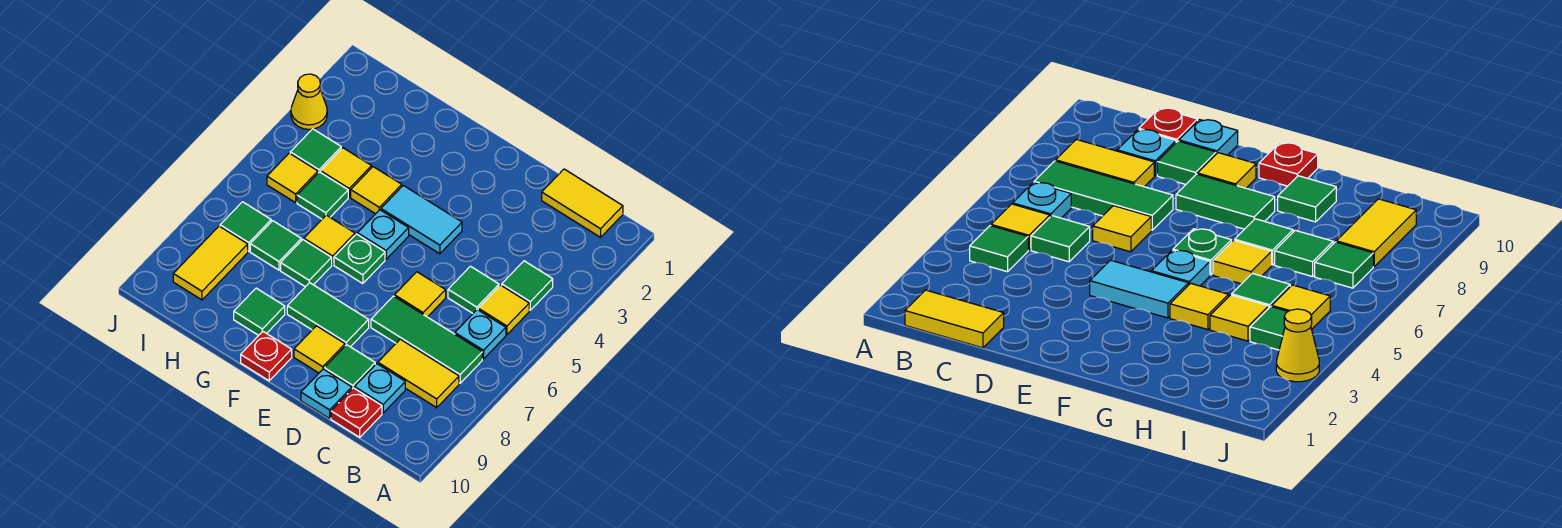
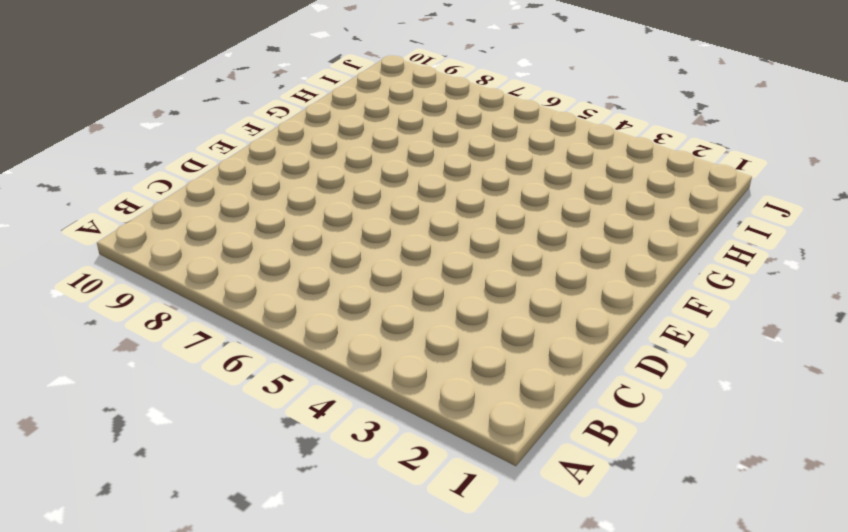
none -> yellow tile B1:C1 level 1
none -> green tile B4 level 1
none -> yellow tile B5 level 1
none -> cyan plate B6 level 1

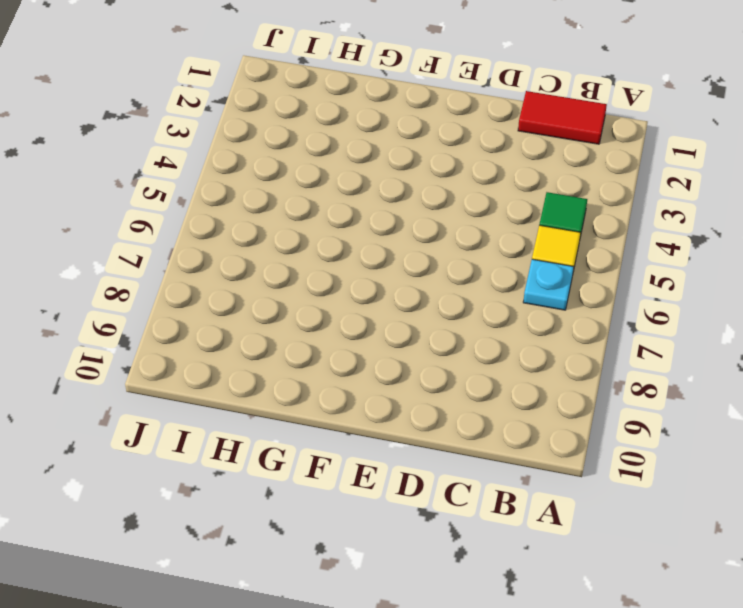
red tile B1:C1 level 1 -> yellow tile B1:C1 level 1
none -> green tile B7:D7 level 1
none -> yellow tile B8:C8 level 1
none -> green tile C5 level 1
none -> cyan plate C9 level 1

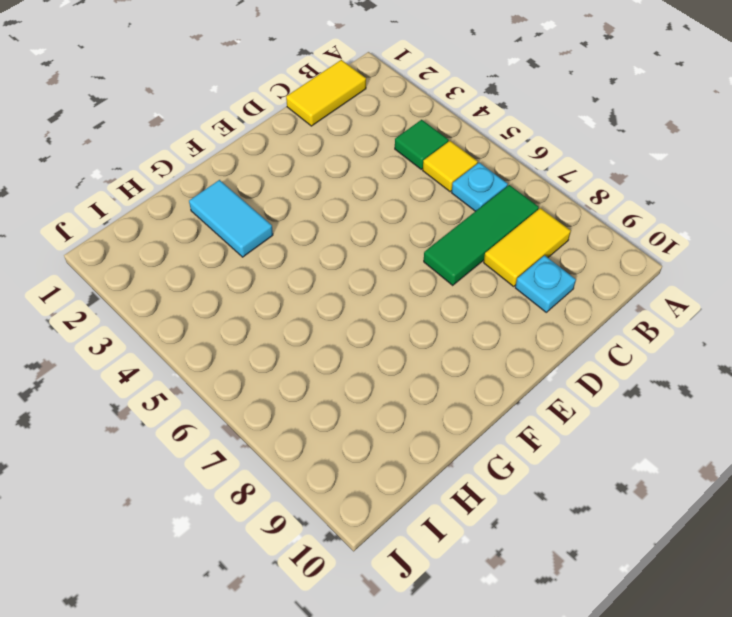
cyan tile G2:G3 level 1 -> cyan tile E4:F4 level 1
none -> green tile C5 level 1
none -> red plate C10 level 1
none -> yellow tile D6 level 1
none -> green tile D9 level 1

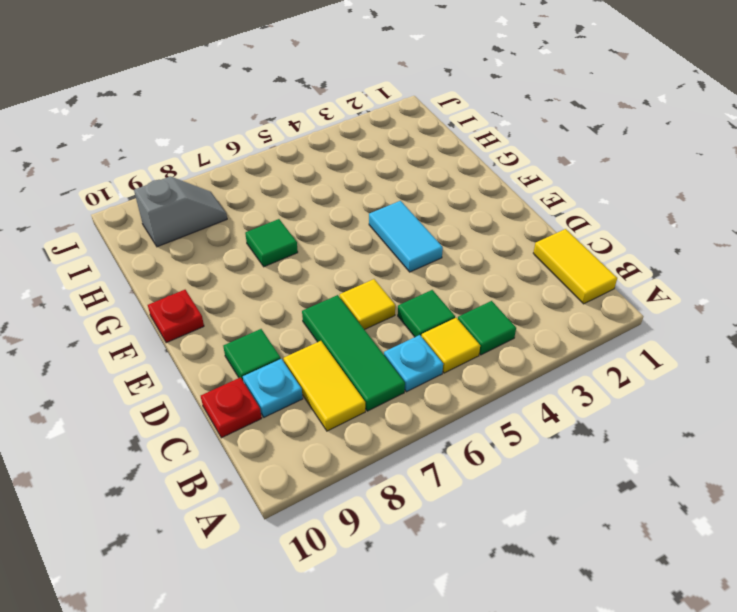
grey slope I8:I9 level 1 top 9 -> yellow tile I8:I9 level 1
none -> cyan plate D10 level 1
none -> green tile E8:F8 level 1
none -> yellow tile E9 level 1
none -> cyan plate F5 level 1

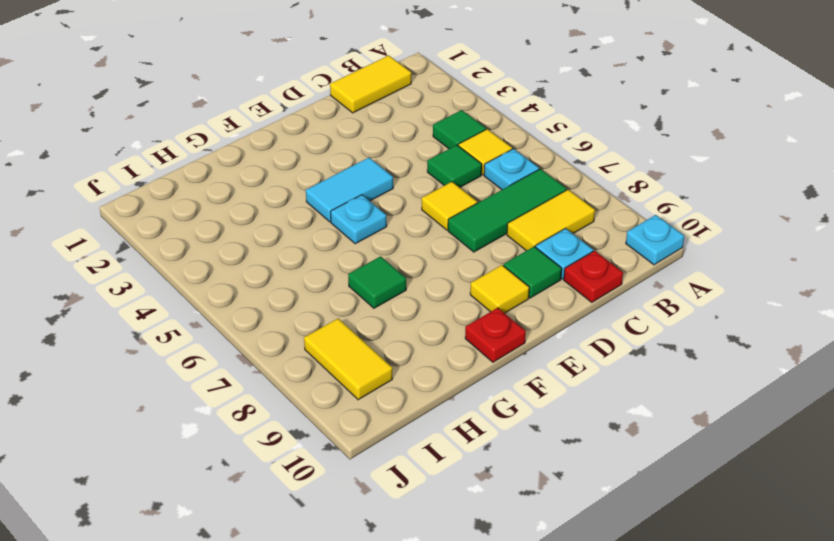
cyan plate A10 level 1 -> cyan plate D10 level 1
none -> green tile E8:F8 level 1
none -> green plate F6 level 1
none -> yellow tile G4 level 1
none -> yellow tile G6 level 1

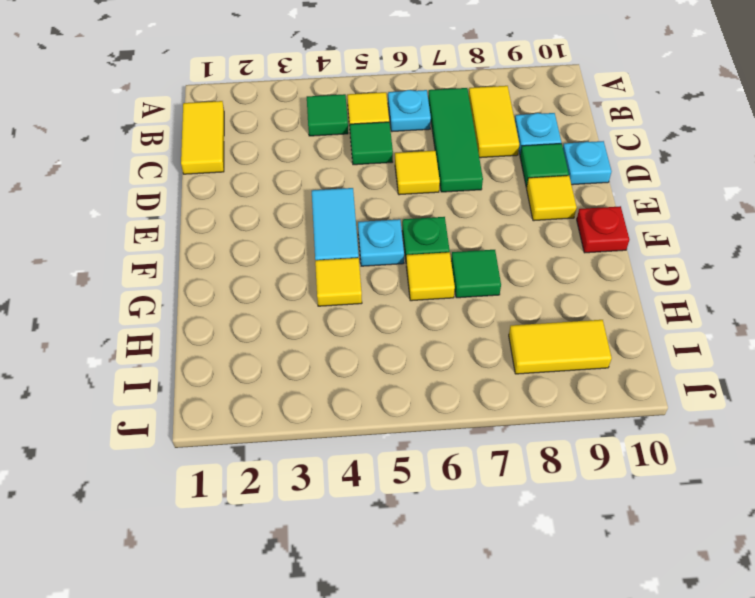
none -> red plate C10 level 1
none -> green tile E8:F8 level 1
none -> green tile G9 level 1
none -> yellow tile H4 level 1

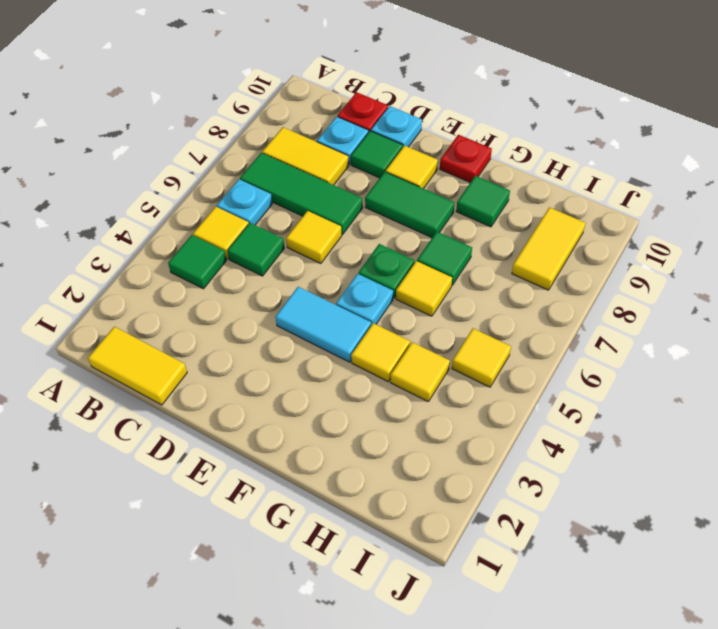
none -> green tile H5 level 1
none -> green tile H7 level 1
none -> green tile I4 level 1
none -> green tile I7 level 1

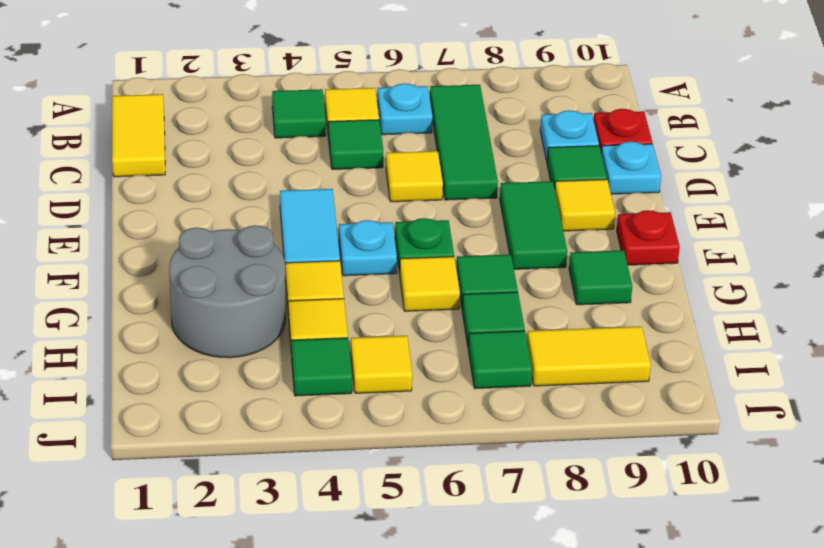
grey round brick G2:H3 level 1 -> none
none -> yellow tile B8:C8 level 1
none -> green tile H5 level 1
none -> yellow cone J3 level 1

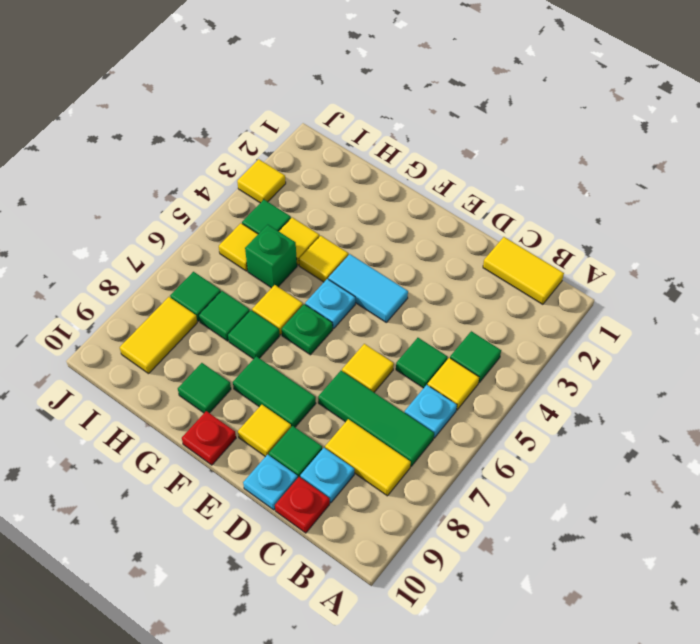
green brick H5 level 1 -> green tile H5 level 1
yellow tile J3 level 1 -> yellow cone J3 level 1

